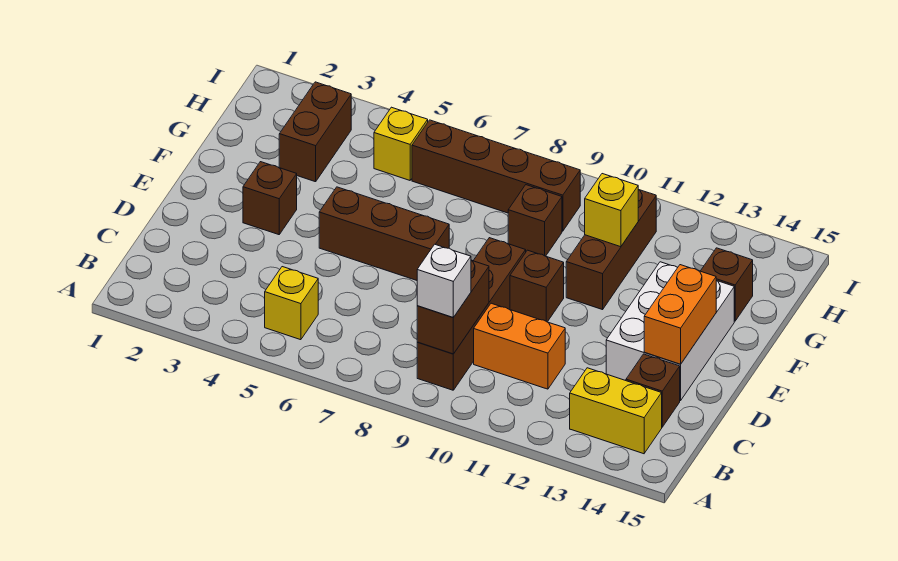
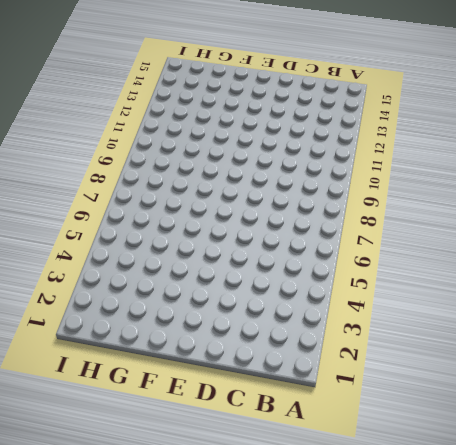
none -> yellow brick B5 level 1
none -> brown brick B9:E9 level 1
none -> yellow brick B13:B14 level 1

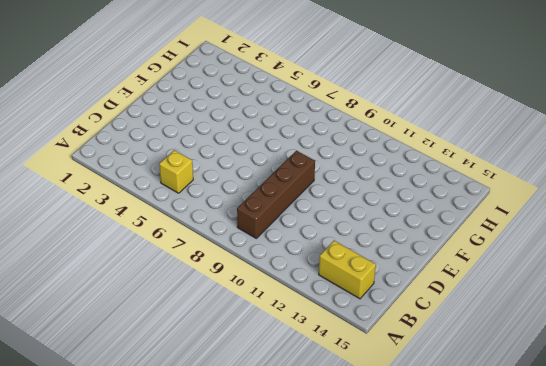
none -> orange brick C10:C11 level 1
none -> brown brick C14 level 1
none -> white brick D13:F14 level 1

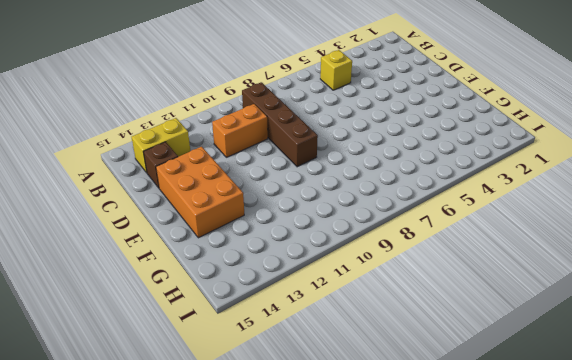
orange brick D13:F14 level 1 -> white brick D13:F14 level 1
none -> brown brick E3 level 1
none -> brown brick E5:E7 level 1
none -> brown brick E10 level 1

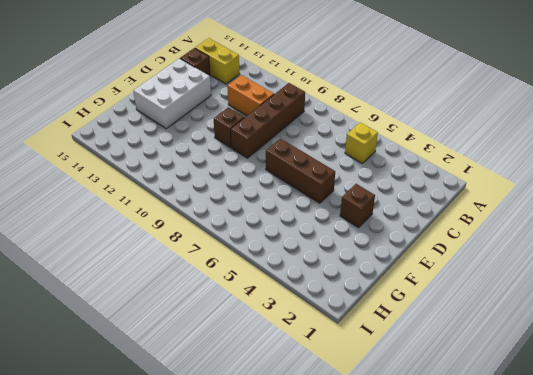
none -> brown brick F11:H11 level 1
none -> brown brick G3:H3 level 1
none -> brown brick G9 level 1

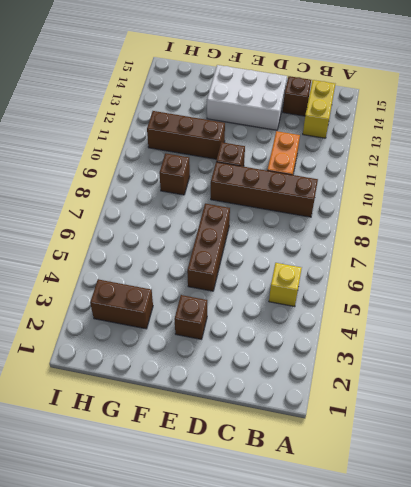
none -> brown brick G14 level 1
none -> yellow brick H5 level 1
none -> brown brick H6:H9 level 1

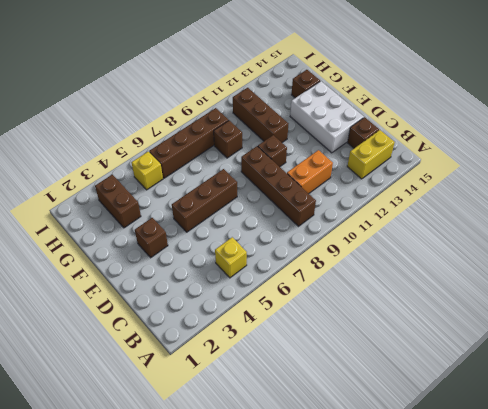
none -> brown brick B9:C9 level 2
none -> orange brick D14:E14 level 2
none -> yellow brick G11 level 2

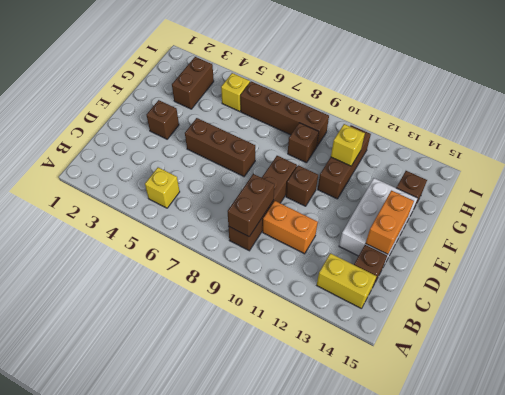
none -> white brick B9 level 3

